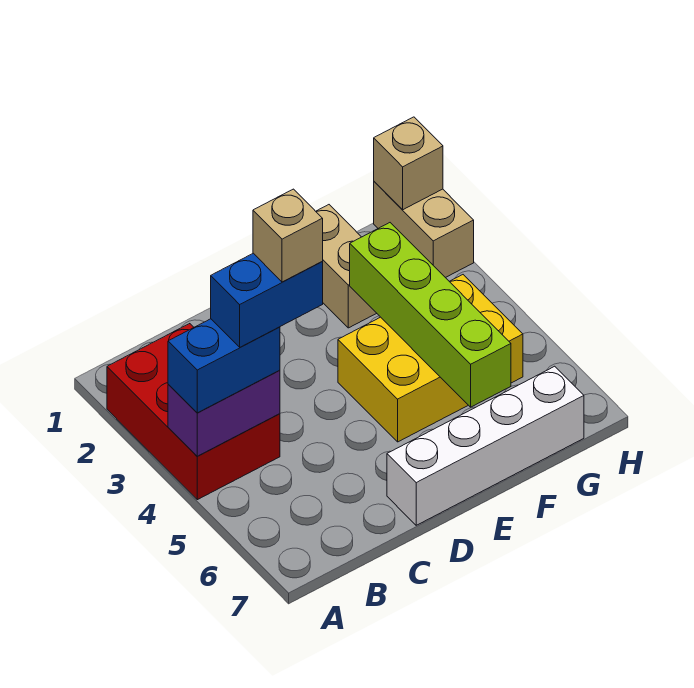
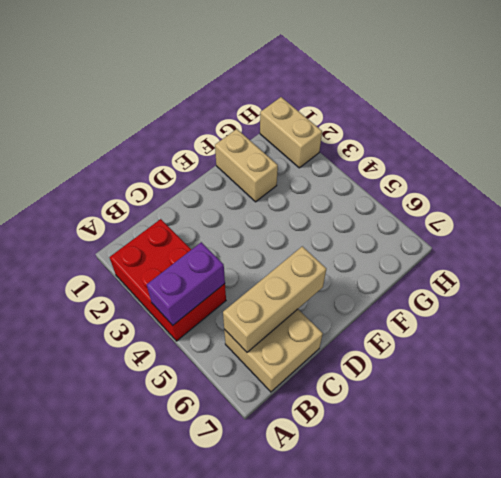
tan brick B6:C7 level 1 -> none
tan brick B6:D6 level 2 -> none
none -> white brick D7:G7 level 1
none -> yellow brick E4:G5 level 1

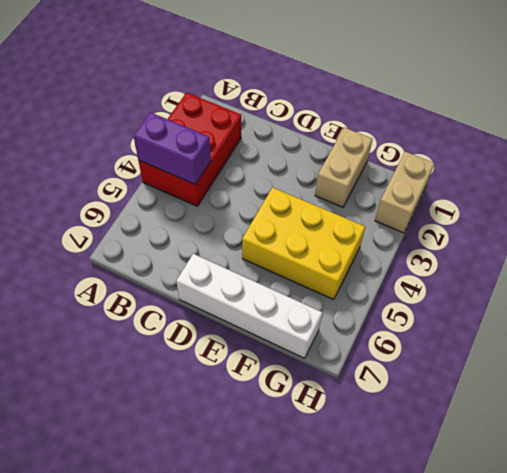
none -> lime brick F3:F6 level 2
none -> tan brick H1 level 2

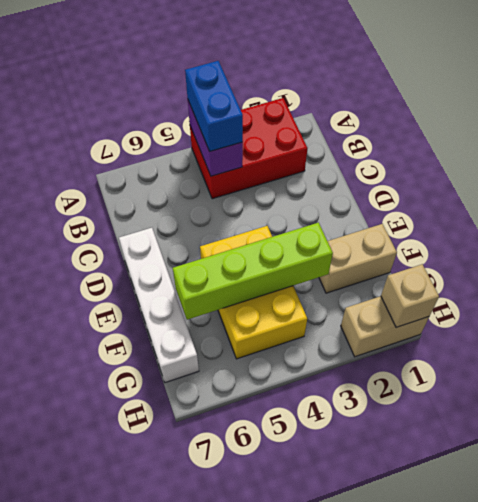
none -> blue brick B4:C4 level 4
none -> tan brick C4 level 5

